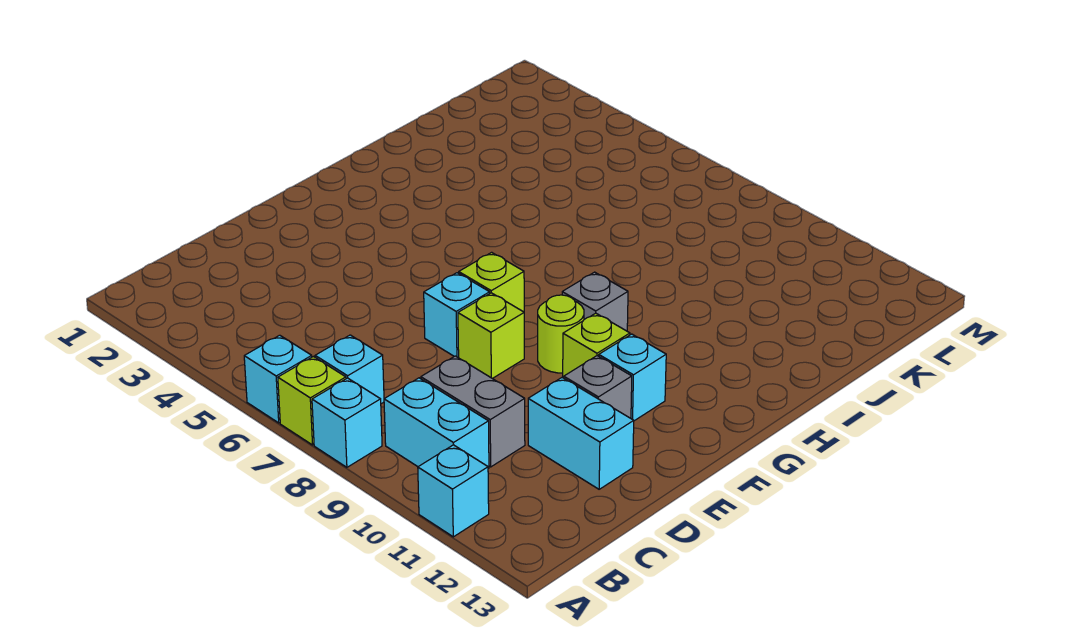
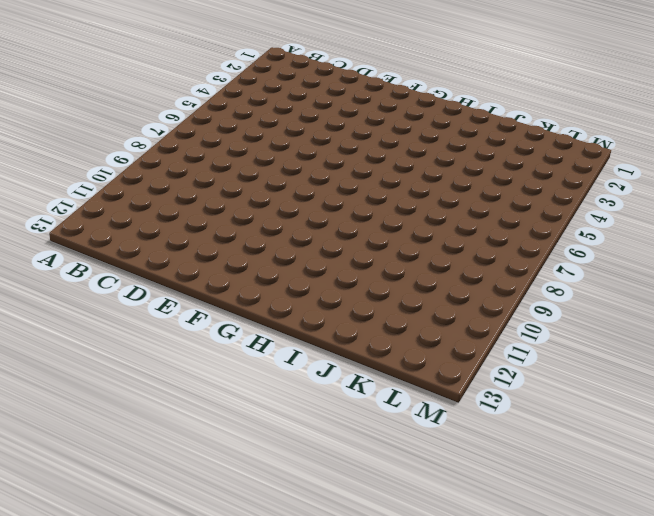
none -> cyan brick A6 level 1
none -> lime brick A7 level 1
none -> cyan brick A8 level 1

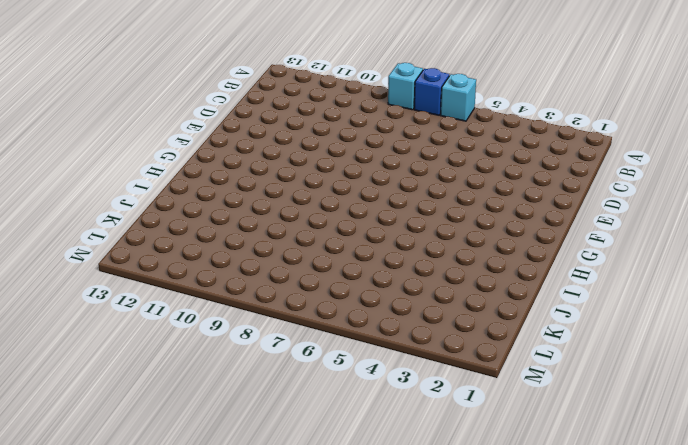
blue brick A7 level 1 -> lime brick A7 level 1
none -> cyan brick A11 level 1
none -> cyan brick B7 level 1
none -> cyan brick B9:B10 level 1

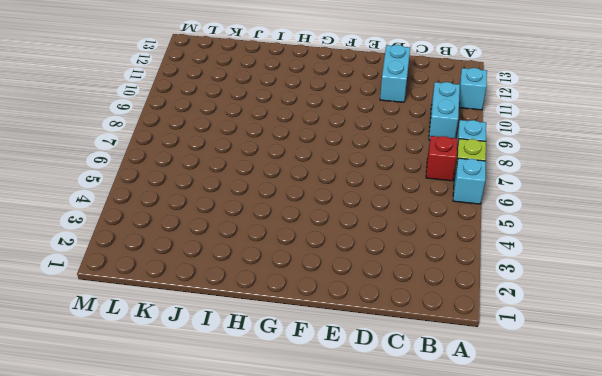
red brick B7 level 1 -> cyan brick B7 level 1
none -> grey brick C9:C10 level 1
none -> cyan brick E7 level 1
none -> lime brick E8 level 1

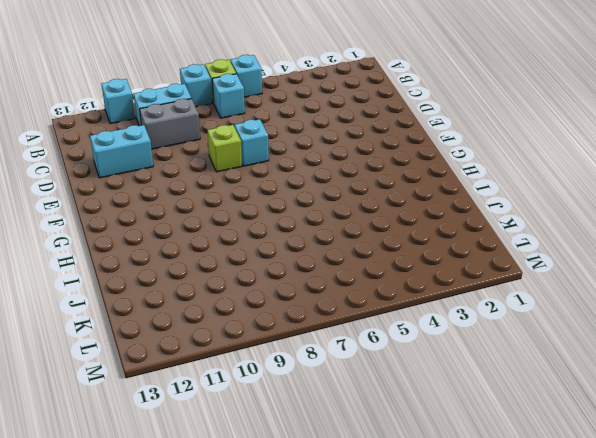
none -> grey brick E11 level 1
none -> lime brick F7 level 1
none -> lime round brick F9 level 1

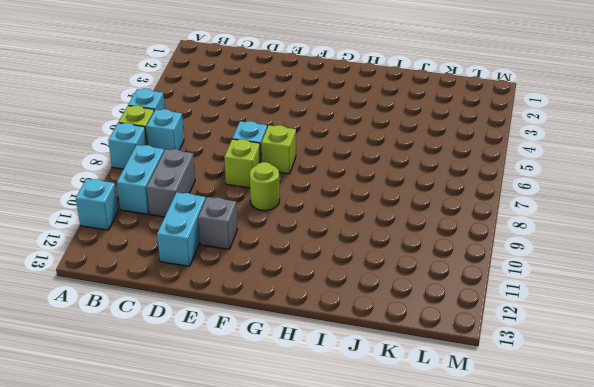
none -> lime brick F10 level 1
none -> cyan brick F11 level 1
none -> grey brick G9 level 1

